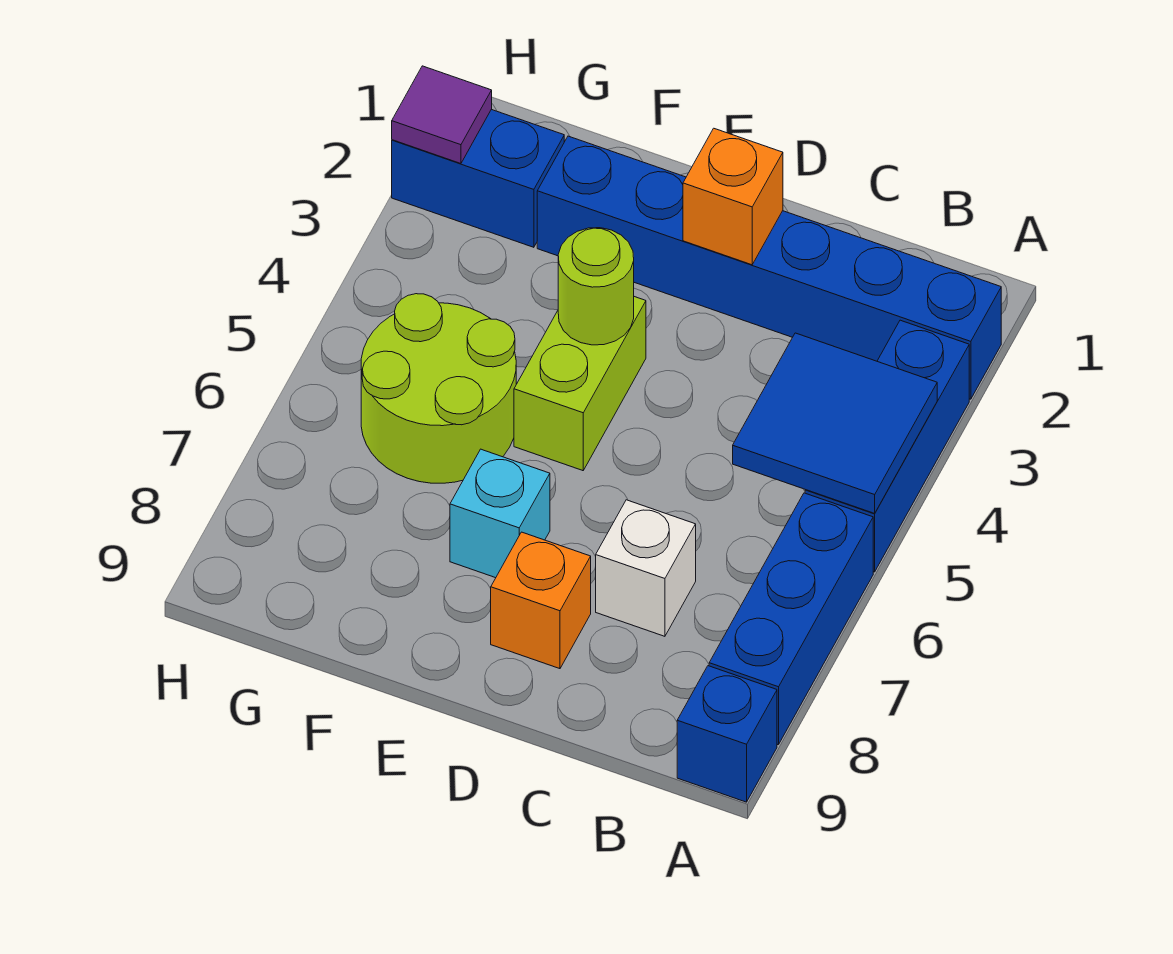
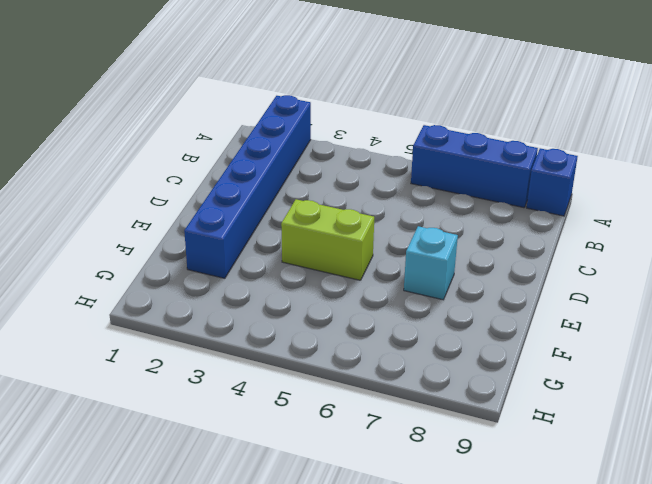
none -> blue brick A3:A5 level 1
none -> white brick C7 level 1
none -> orange brick D8 level 1

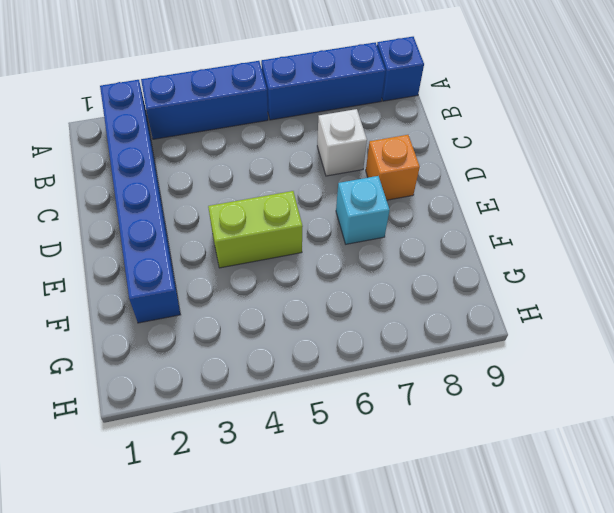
none -> lime round brick F5:G6 level 1
none -> blue brick G2:H2 level 1
none -> blue tile A4:B5 level 2

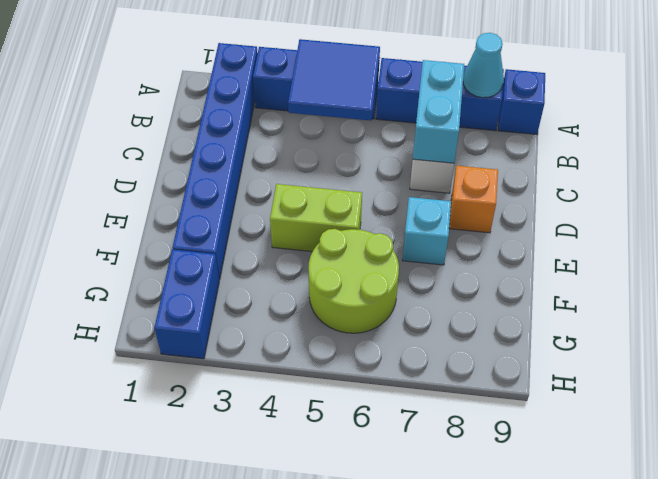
cyan cone A8 level 2 -> none
cyan brick B7:C7 level 2 -> none
none -> orange brick D2 level 2
none -> lime round brick E4 level 2
none -> purple tile H2 level 2

